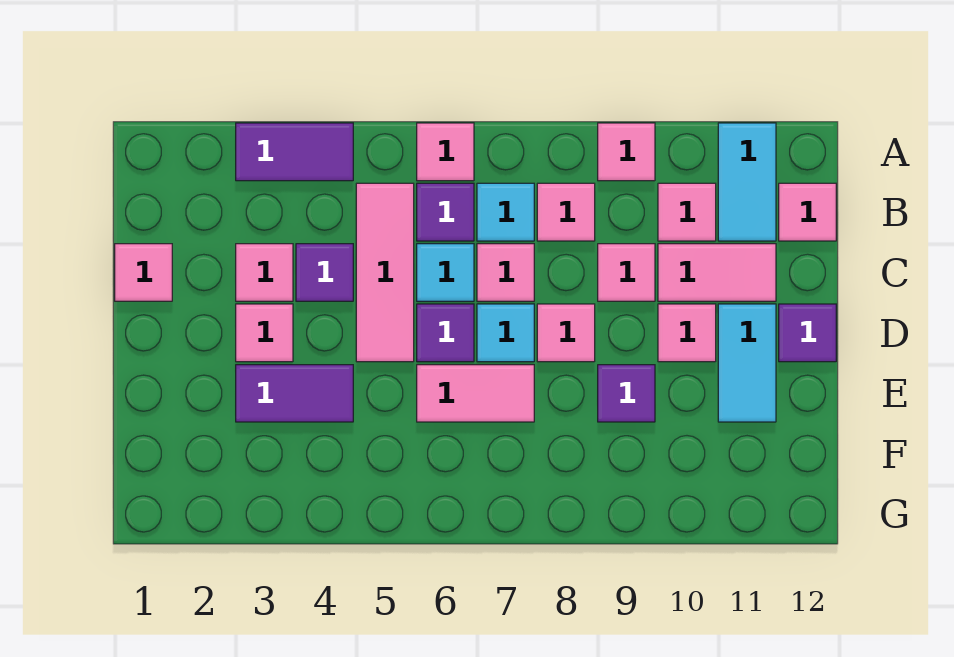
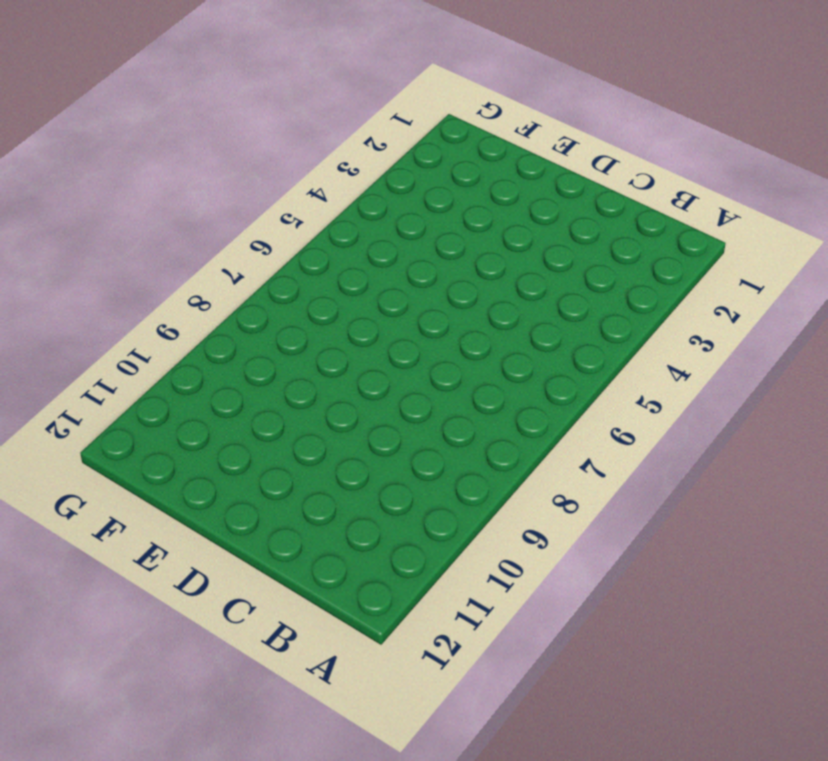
none -> purple tile A3:A4 level 1
none -> pink tile A6 level 1
none -> pink tile A9 level 1

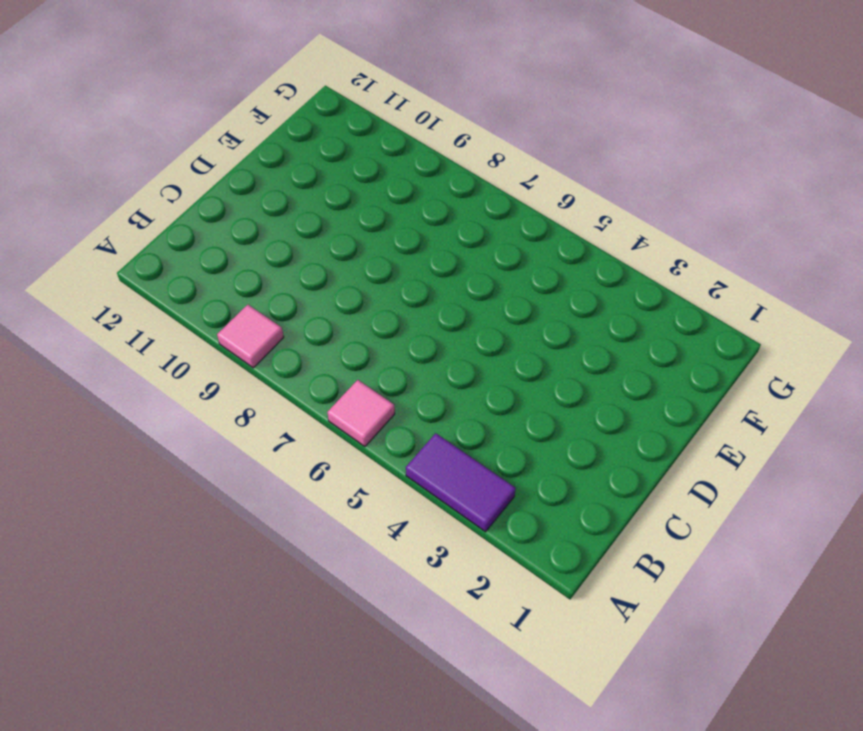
none -> cyan tile A11:B11 level 1
none -> pink tile B5:D5 level 1
none -> purple tile B6 level 1

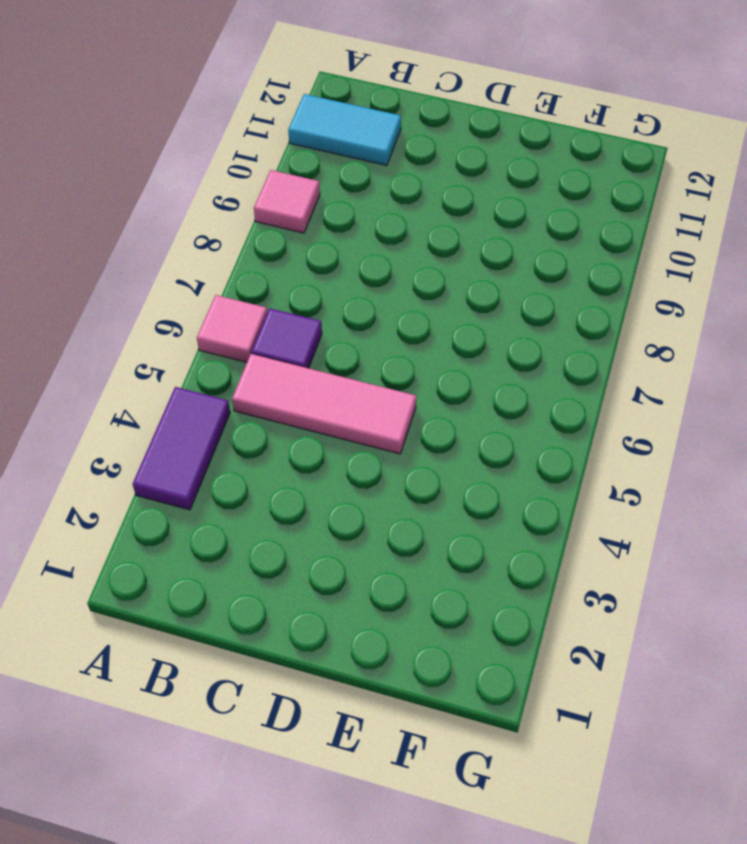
none -> cyan tile B7 level 1
none -> pink tile B8 level 1
none -> pink tile B10 level 1

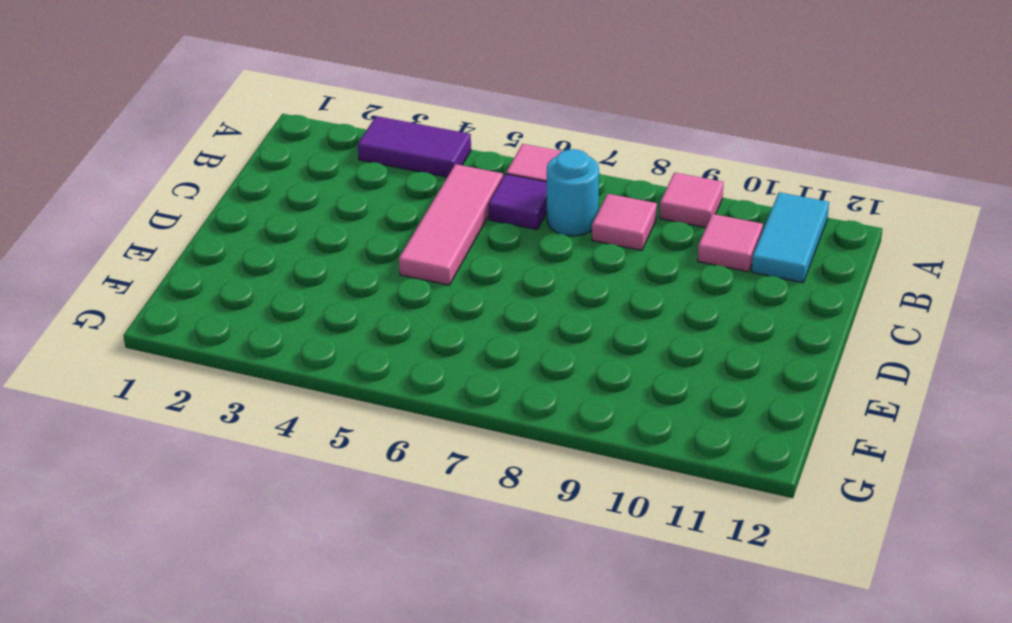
cyan round brick B7 level 1 -> cyan tile B7 level 1
none -> pink tile B12 level 1
none -> pink tile C1 level 1
none -> pink tile C3 level 1

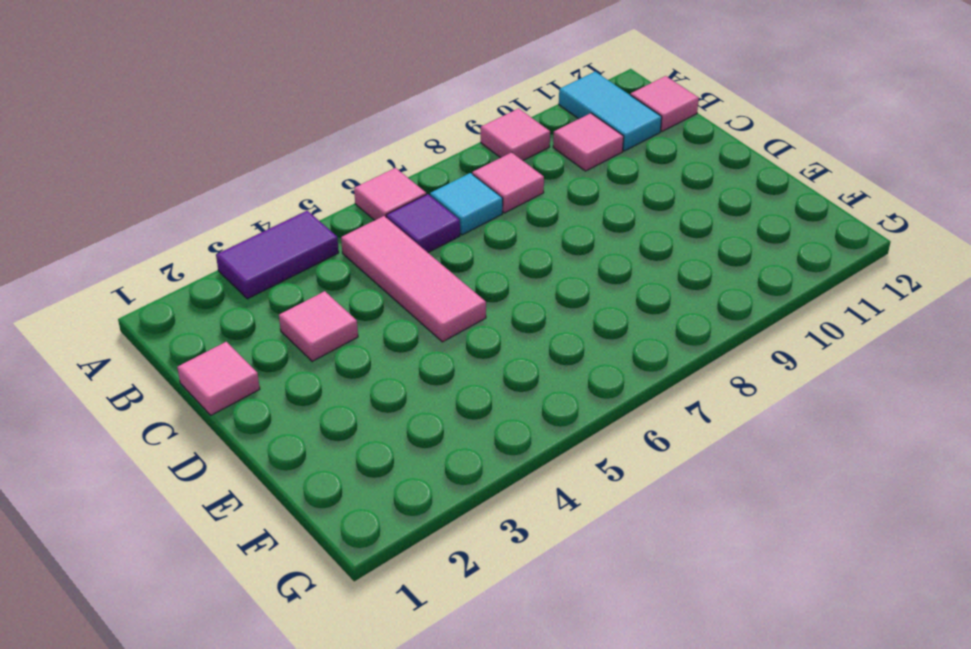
none -> purple tile C4 level 1
none -> cyan tile C6 level 1
none -> pink tile C7 level 1

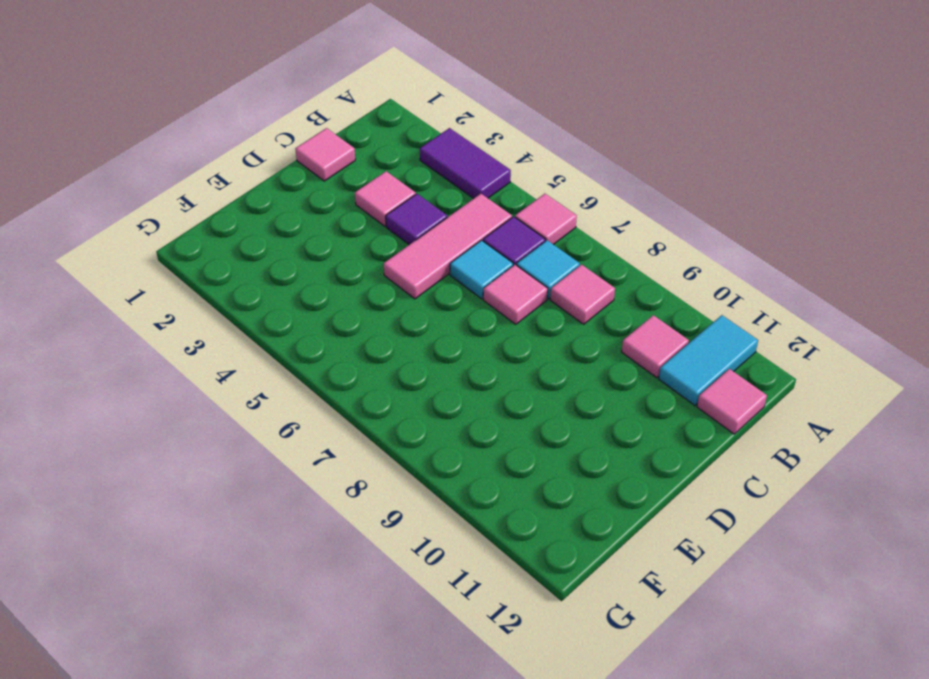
none -> pink tile A9 level 1
none -> pink tile C9 level 1
none -> pink tile C10:C11 level 1

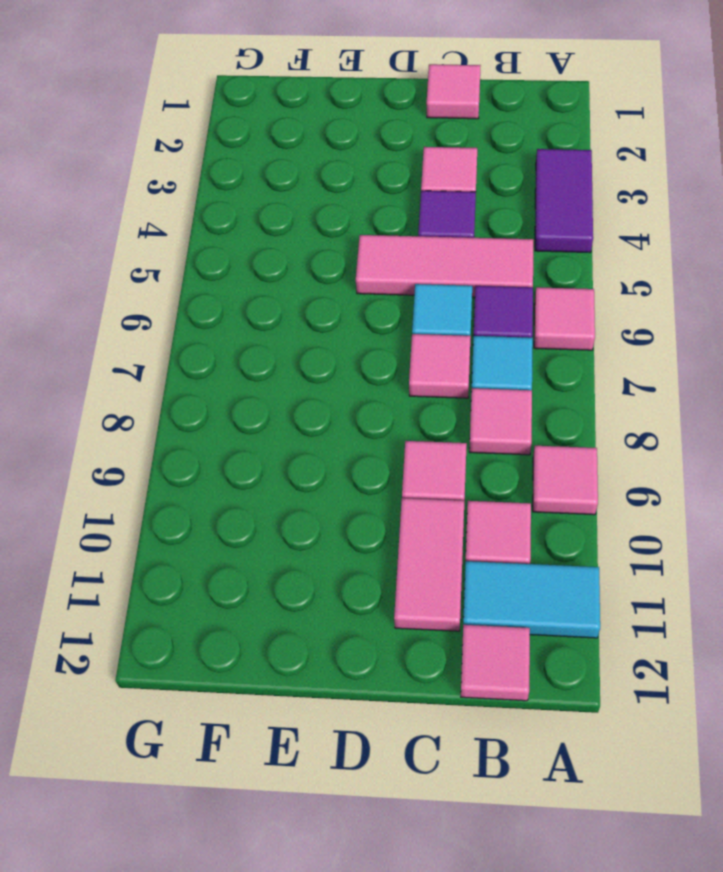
none -> pink tile D3 level 1
none -> purple tile D6 level 1
none -> cyan tile D7 level 1

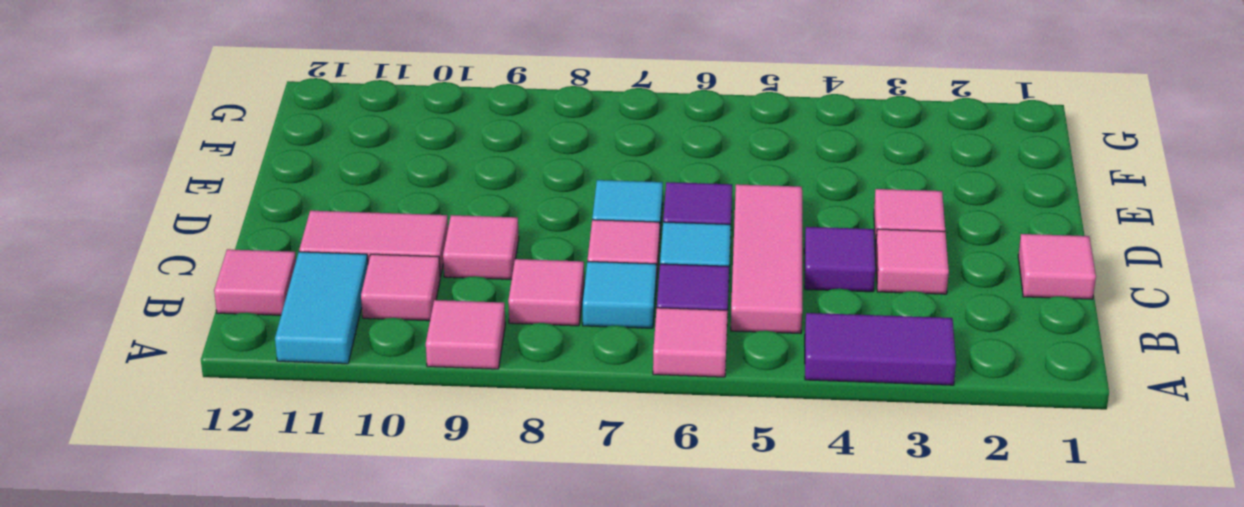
none -> pink tile D8 level 1
none -> pink tile D10 level 1
none -> cyan tile D11:E11 level 1

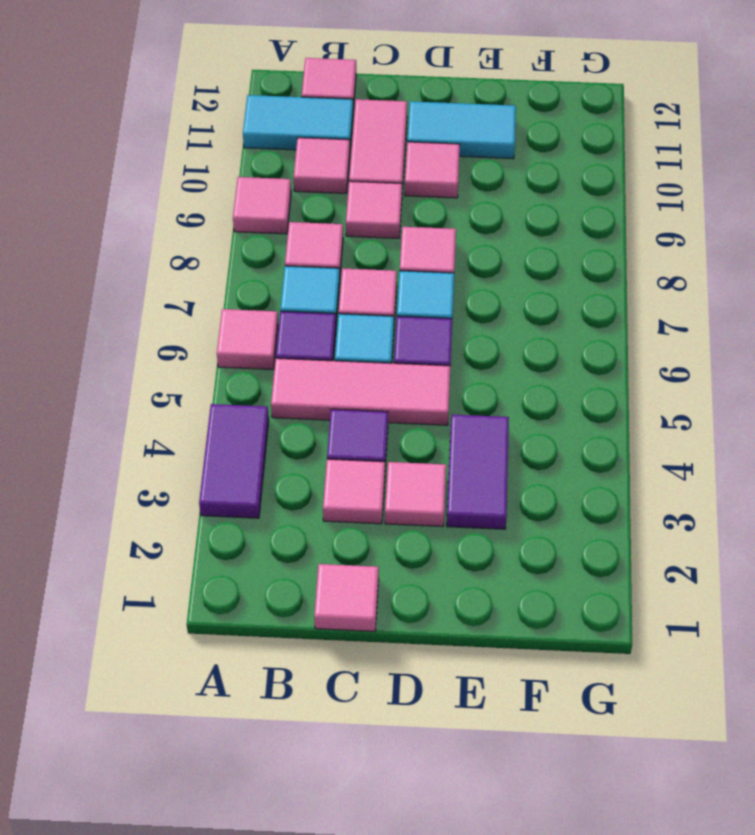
none -> purple tile D12 level 1
none -> pink tile E6:E7 level 1
none -> purple tile E9 level 1

